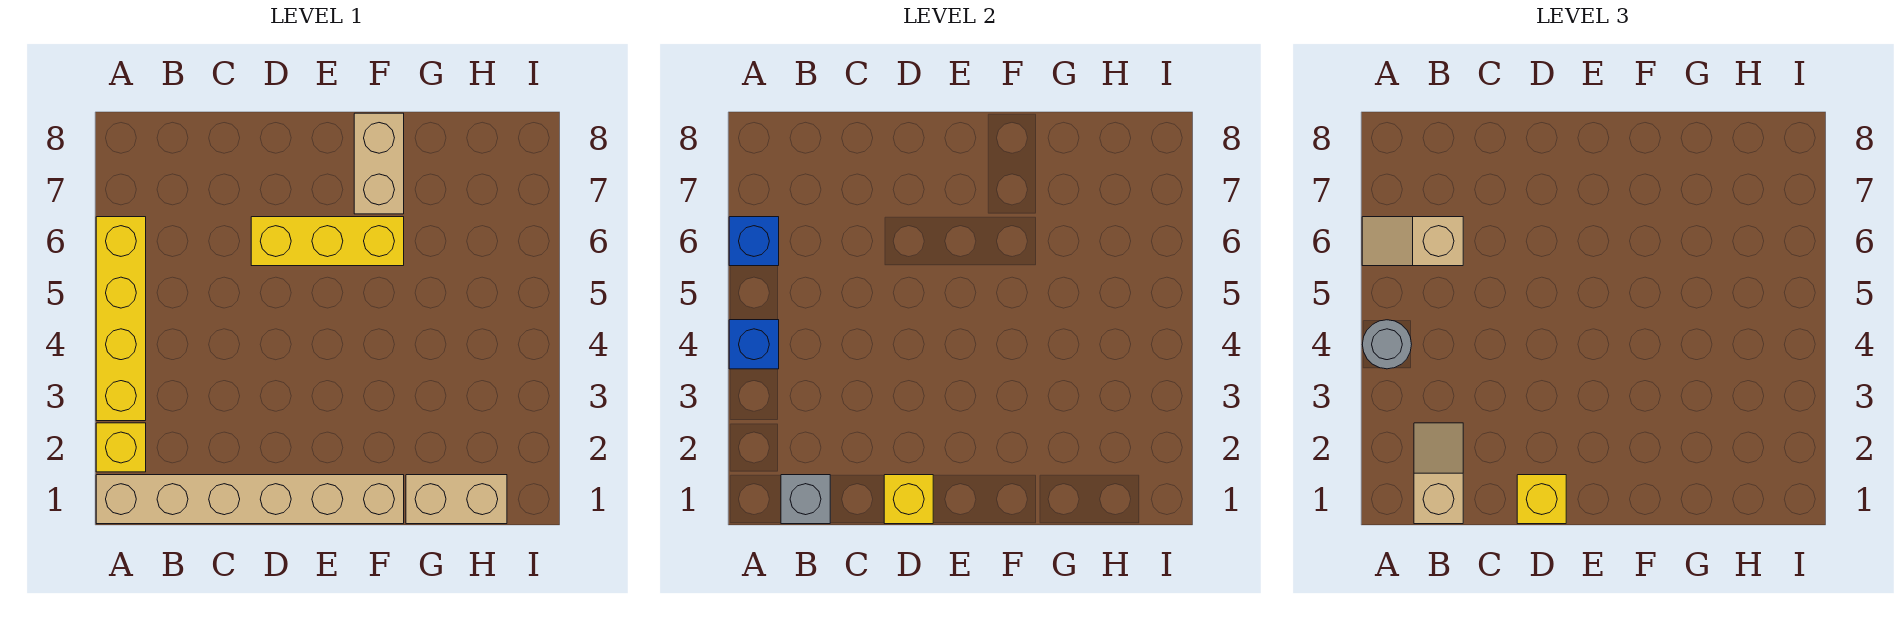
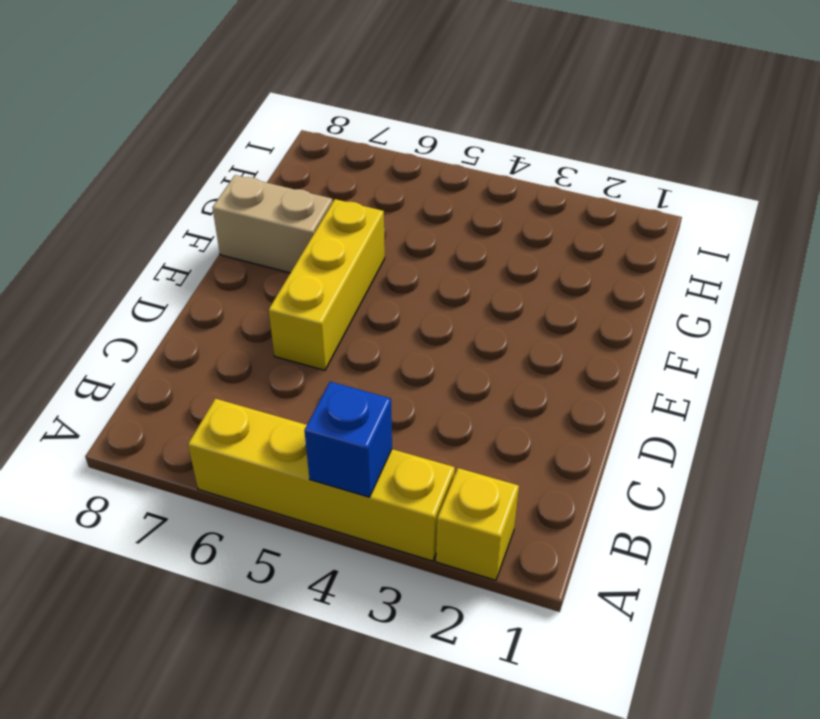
none -> tan brick A1:F1 level 1
none -> tan brick G1:H1 level 1
none -> blue brick A6 level 2

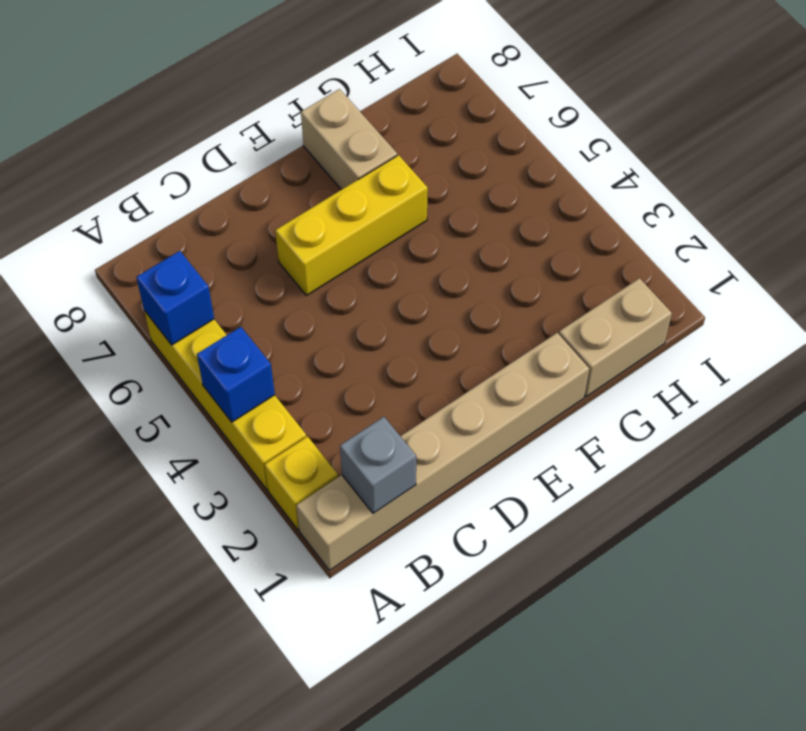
none -> yellow brick D1 level 2
none -> grey round brick A4 level 3
none -> tan slope A6:B6 level 3 top B

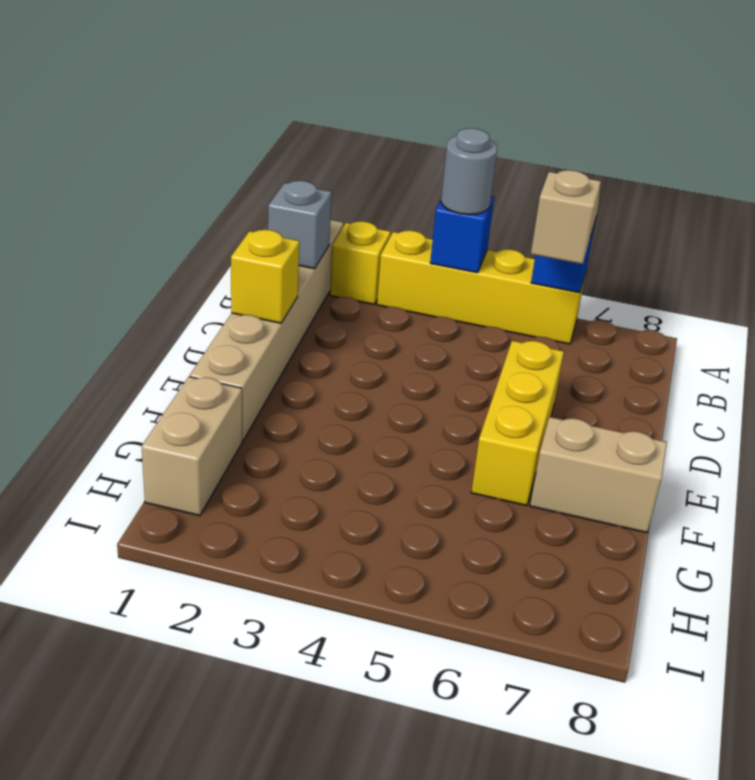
none -> tan slope B1:B2 level 3 top 1
none -> yellow brick D1 level 3

